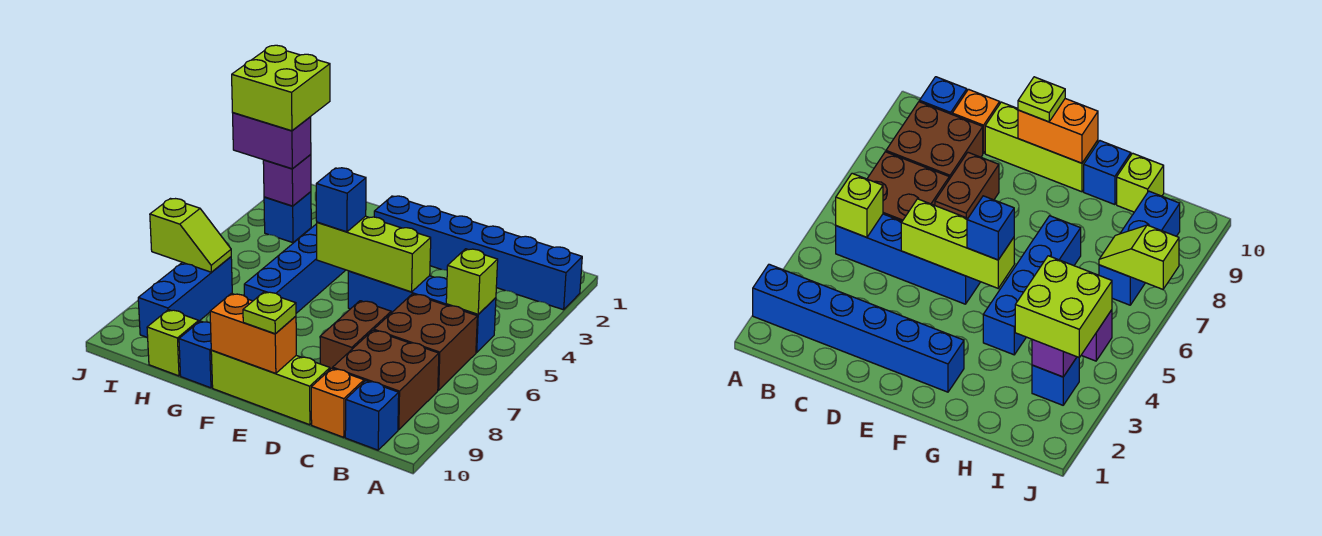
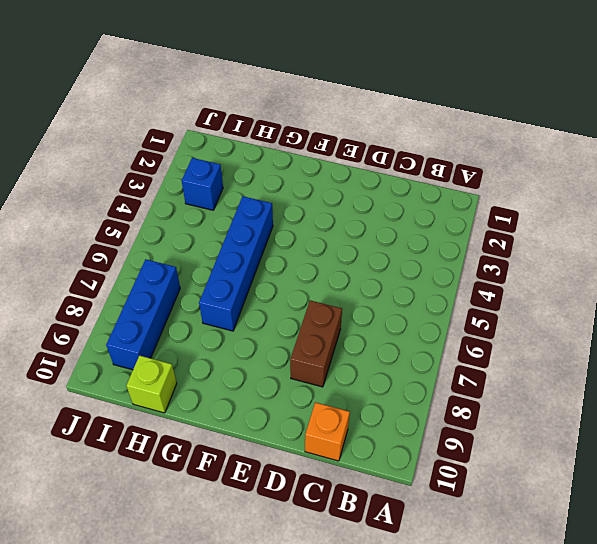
none -> blue brick A2:F2 level 1
none -> blue brick B5:E5 level 1
none -> brown brick B6:C7 level 1

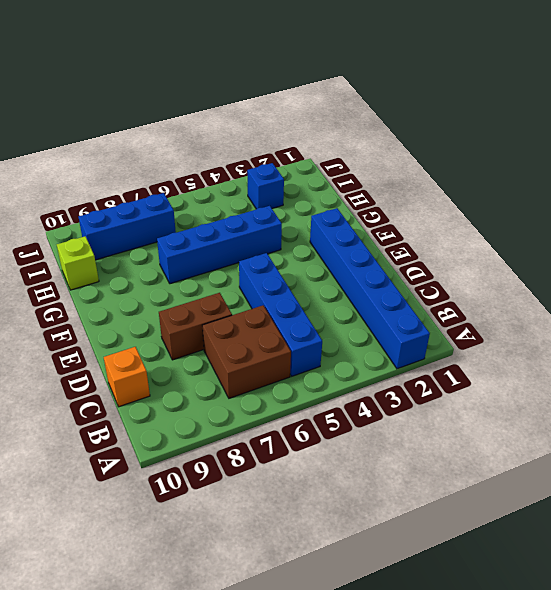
none -> brown brick B8:C9 level 1
none -> blue brick B10 level 1
none -> lime brick D10:F10 level 1

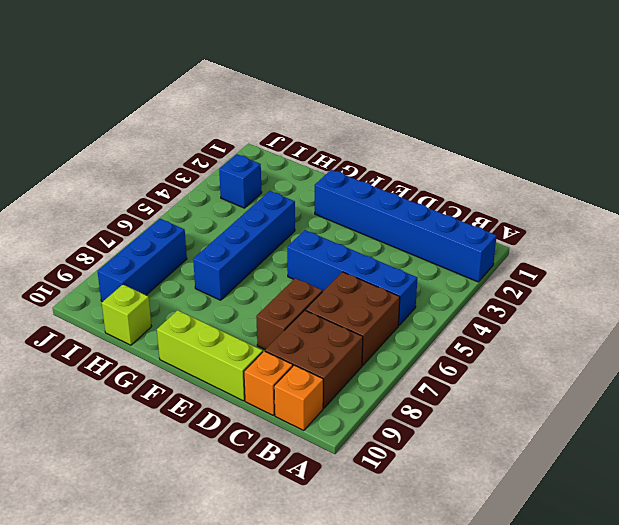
orange brick B10 level 1 -> blue brick B10 level 1
none -> blue brick G10 level 1
none -> lime brick B5 level 2
none -> lime brick D5:F5 level 2

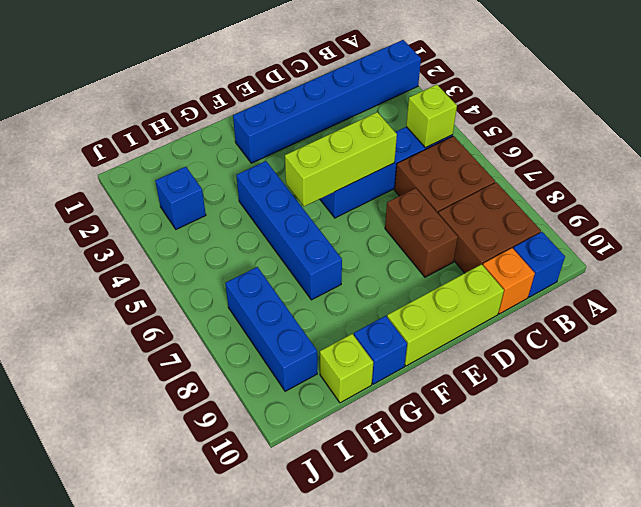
none -> orange brick E10:F10 level 2
none -> purple brick I3 level 2
none -> lime slope I7:J7 level 2 top J

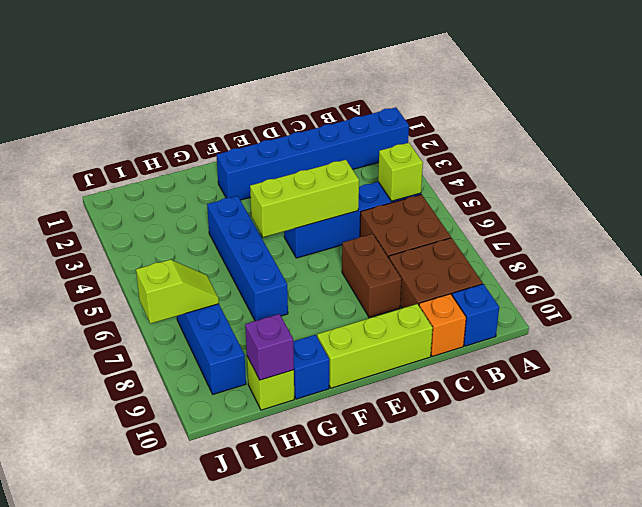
purple brick H10 level 2 -> purple brick I3 level 2
none -> blue brick I3 level 1
none -> orange brick E10:F10 level 2
none -> lime plate E10 level 3

